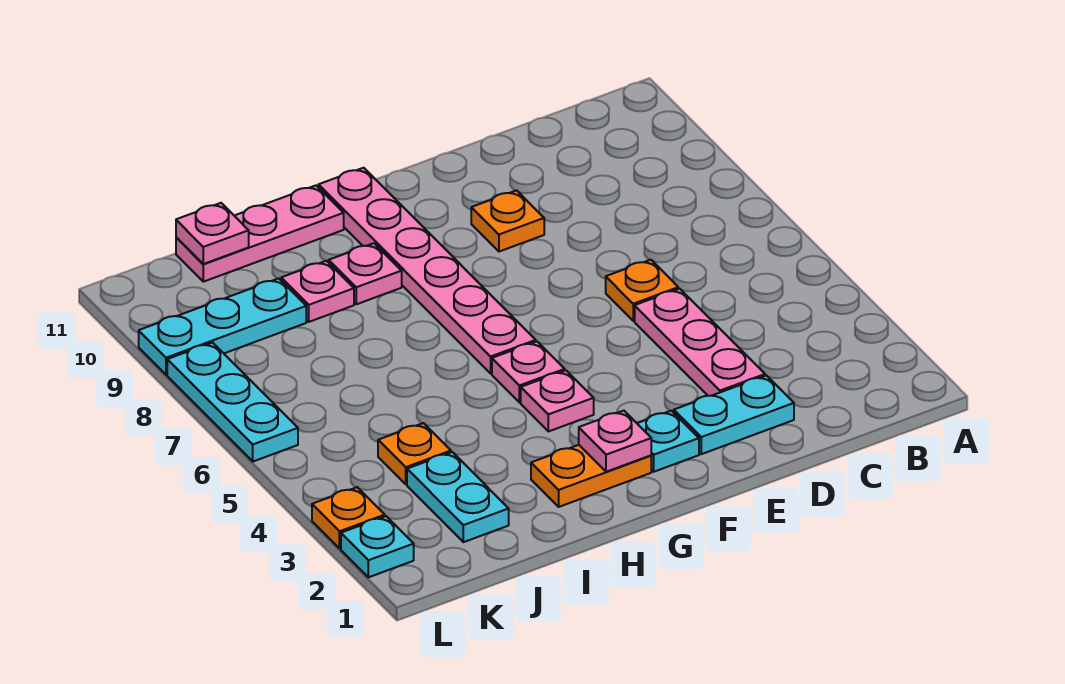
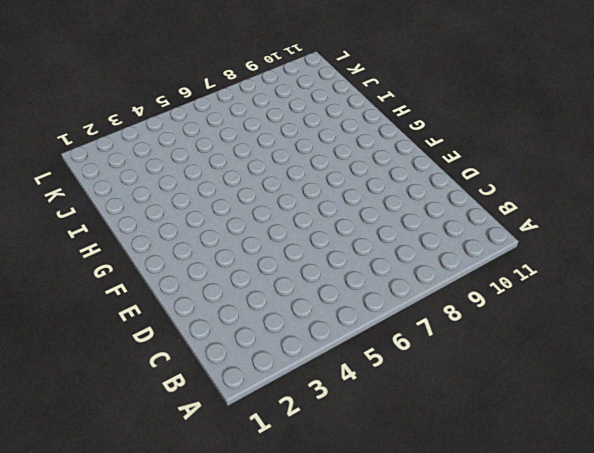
none -> cyan plate D2:E2 level 1
none -> pink plate D3:D5 level 1
none -> orange plate D6 level 1

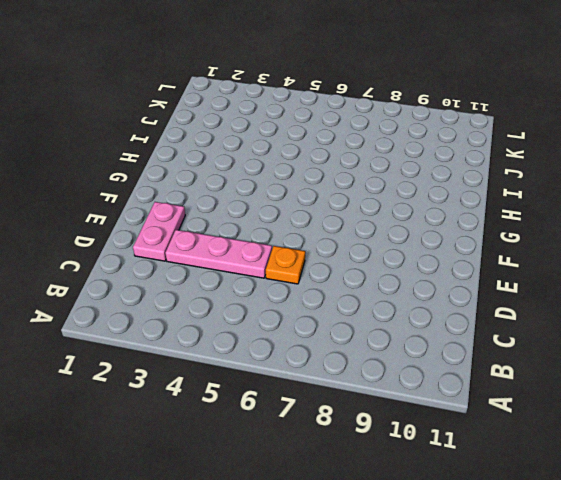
pink plate D2:E2 level 1 -> cyan plate D2:E2 level 1
none -> orange plate E9 level 1
none -> cyan plate F2 level 1
none -> orange plate G2:H2 level 1

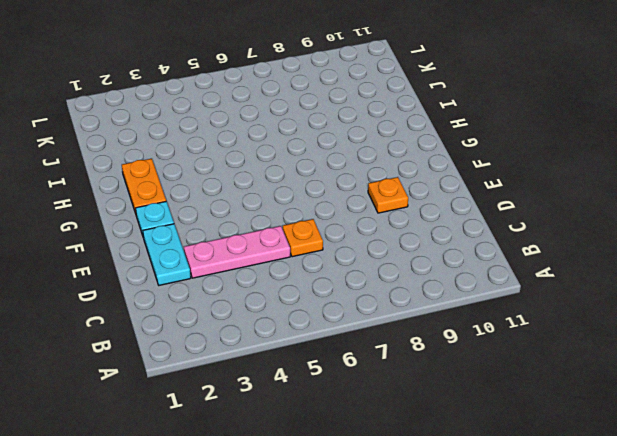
none -> pink plate G4 level 1
none -> pink plate G5 level 1
none -> pink plate G6:G11 level 1

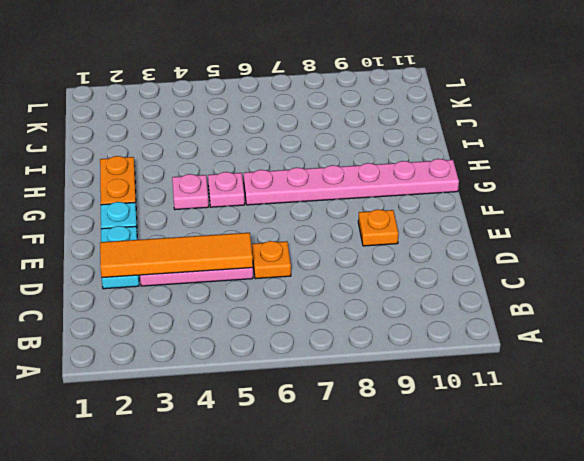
orange tile D2:D5 level 2 -> none
none -> pink plate H9 level 1
none -> pink plate H11:J11 level 1
none -> pink plate I9 level 1

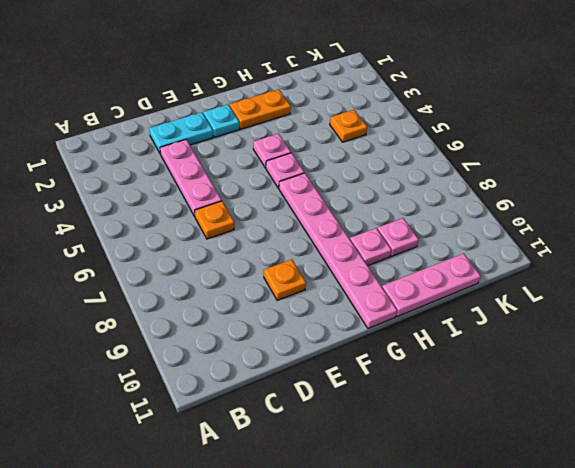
none -> cyan plate J2:J3 level 1
none -> cyan plate J9:L9 level 1
none -> cyan plate L2 level 1

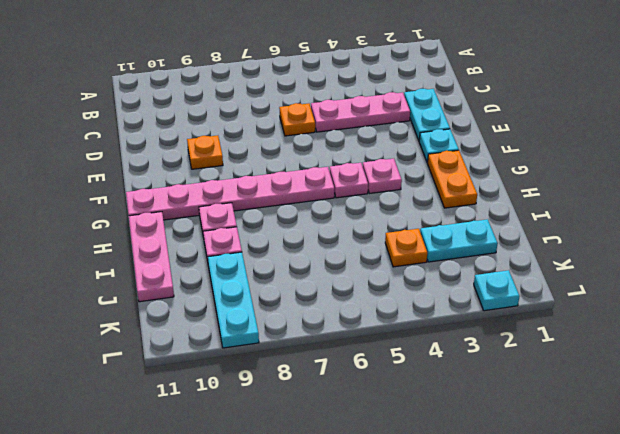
none -> orange plate L3 level 1
none -> cyan plate L6:L8 level 1
none -> pink plate G2 level 2

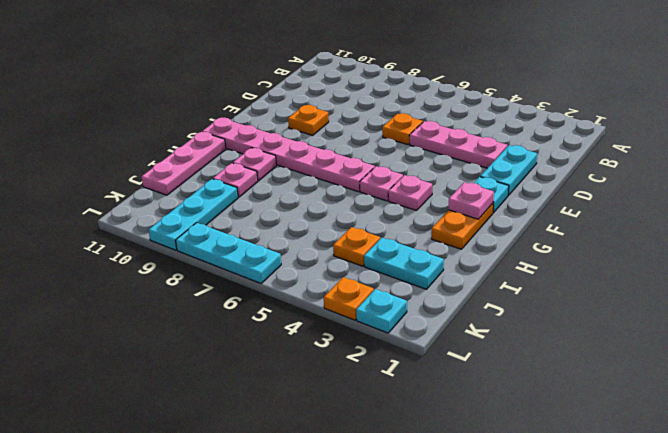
none -> pink plate J11 level 2

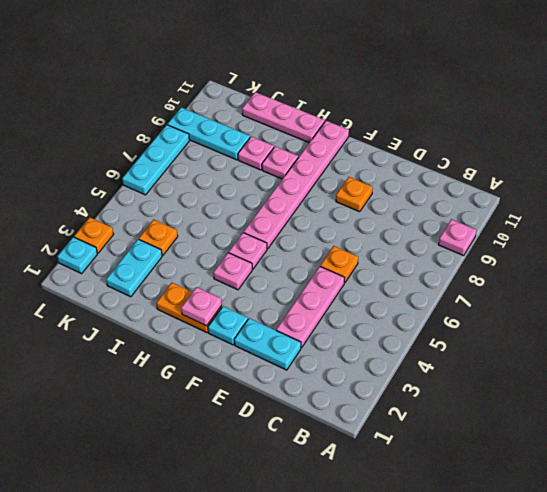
pink plate A9 level 1 -> pink plate J11 level 2

